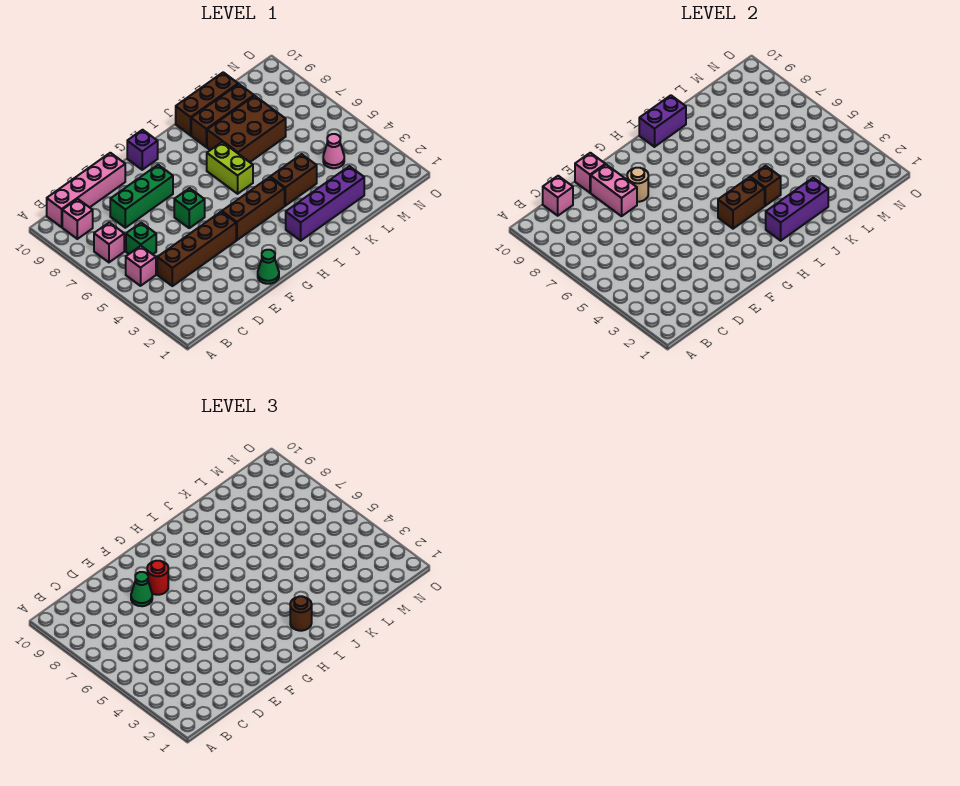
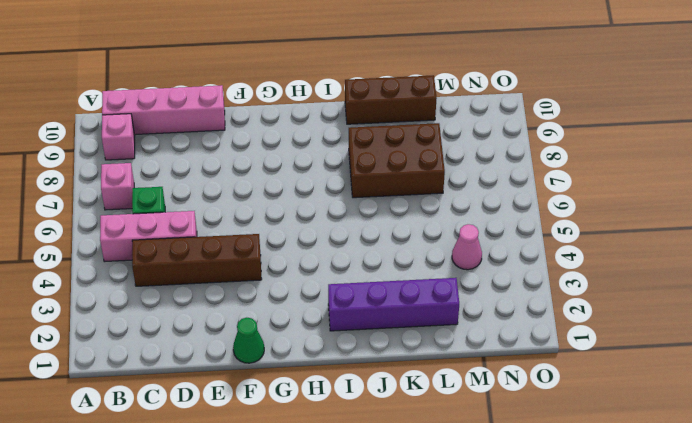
pink brick B5:D5 level 1 -> pink brick B5 level 1
none -> green brick D8:F8 level 1
none -> green brick F6 level 1
none -> brown brick G4:I4 level 1

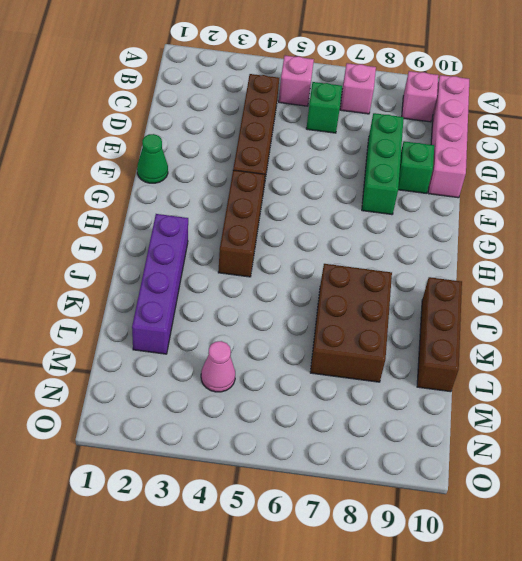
green brick E9 level 1 -> green brick F6 level 1
none -> purple brick G10 level 1
none -> lime brick I6:I7 level 1
none -> brown brick J4:K4 level 1

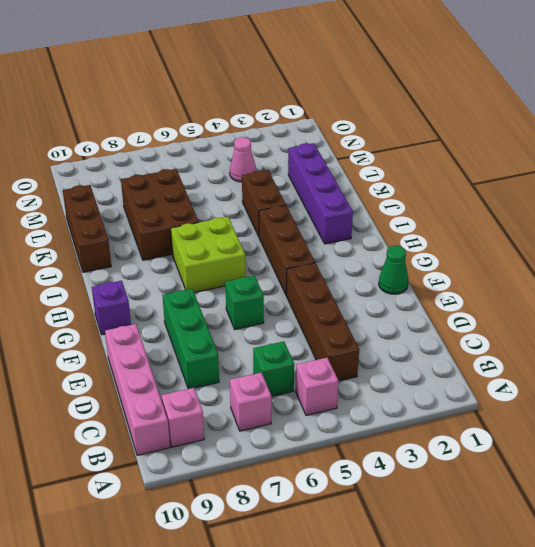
lime brick H6:I7 level 1 -> lime brick I6:I7 level 1
none -> brown brick J9:L9 level 1
none -> pink brick C10 level 2
none -> pink brick E8:E9 level 2

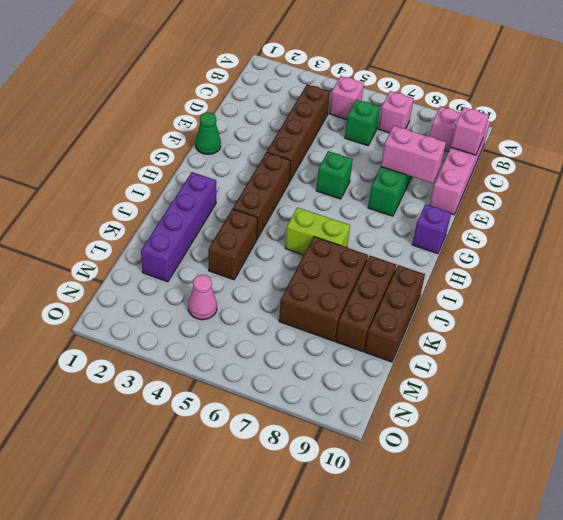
none -> pink brick E10 level 2
none -> tan round brick F8 level 2
none -> brown brick H4:I4 level 2

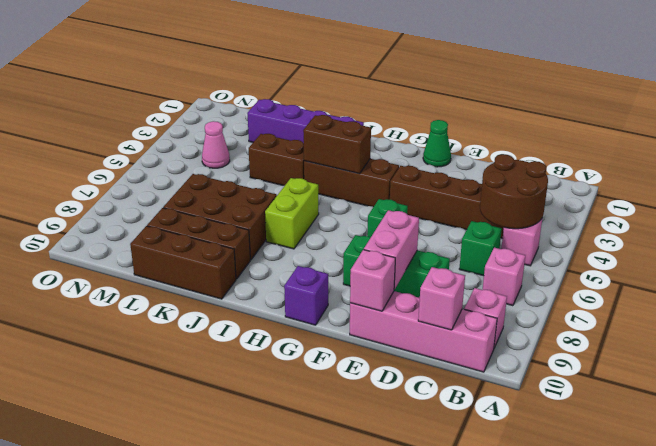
brown round brick B4:C5 level 2 -> none
none -> tan round brick F8 level 2
none -> purple brick I2:K2 level 2
none -> purple brick I10:J10 level 2

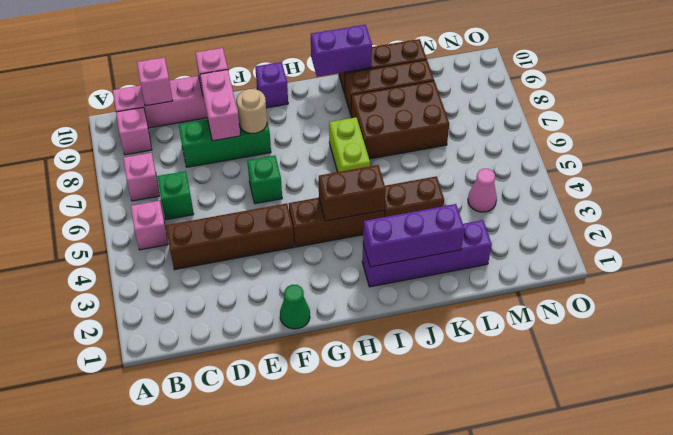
none -> brown brick J4 level 2
none -> green cone E8 level 3
none -> red round brick F8 level 3

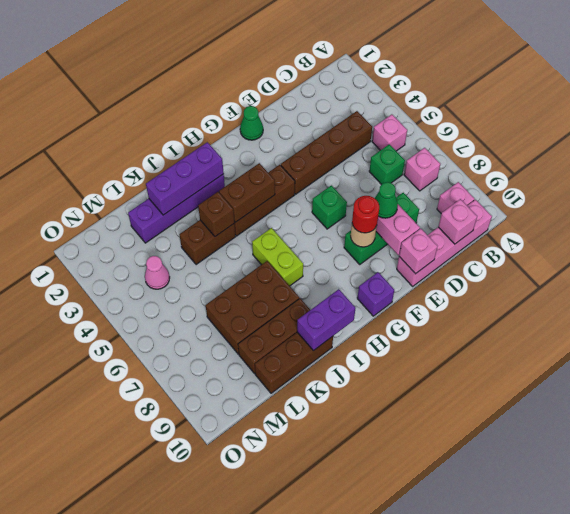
none -> brown round brick I2 level 3

